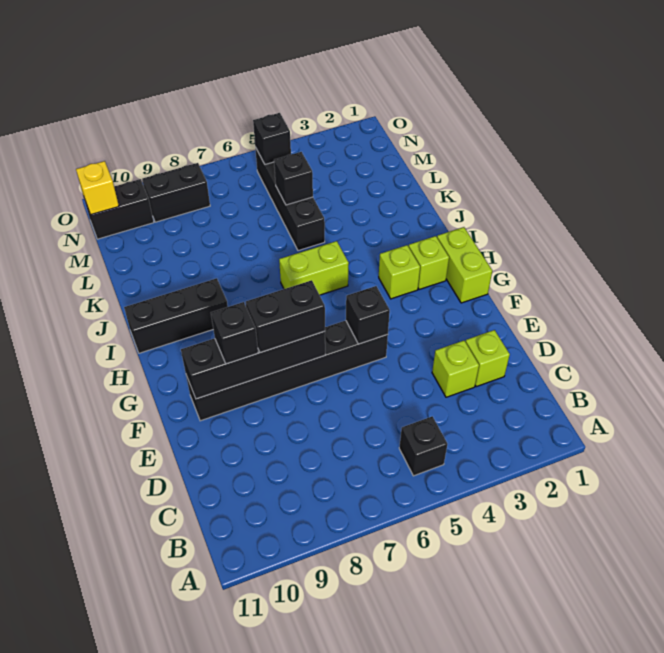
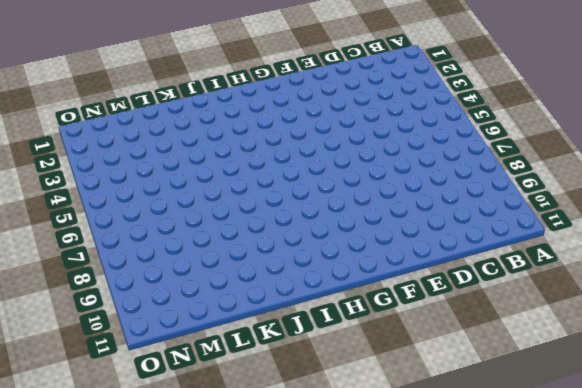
none -> black brick B5 level 1
none -> lime brick D2 level 1
none -> lime brick D3 level 1

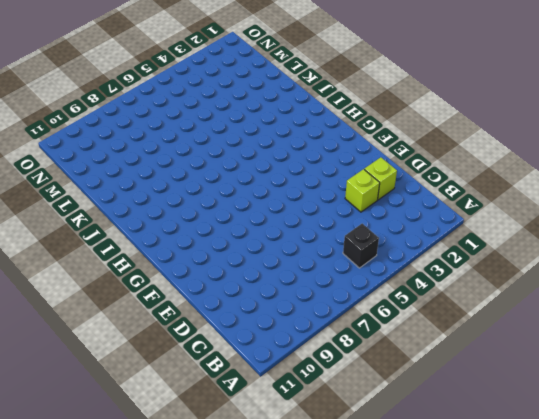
none -> black brick F5:F10 level 1
none -> lime brick G1:H1 level 1
none -> lime brick H2 level 1

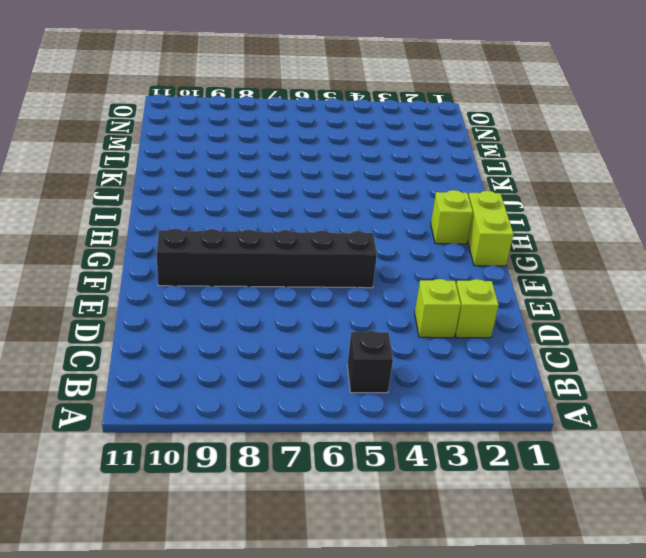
none -> lime brick H3 level 1
none -> lime brick I5:I6 level 1
none -> black brick I9:I11 level 1

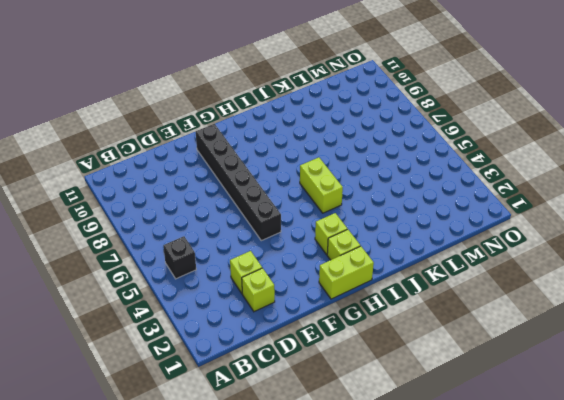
none -> black brick I9:I11 level 1
none -> black brick K5:N5 level 1
none -> black brick N8:N9 level 1

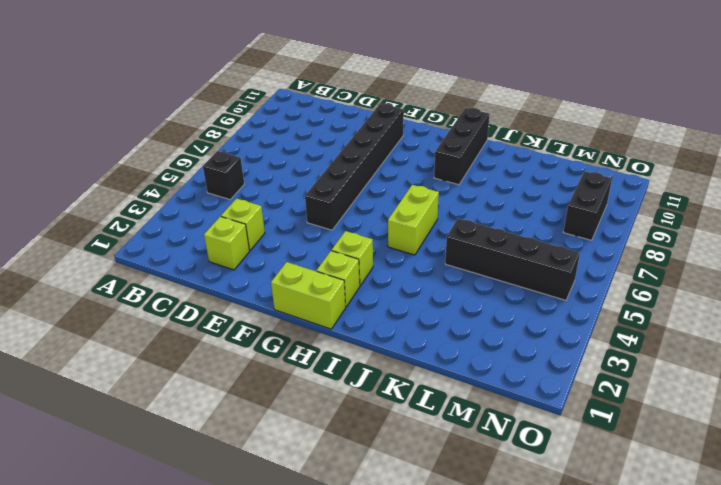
none -> black brick N10:N11 level 1
none -> black brick F5 level 2
none -> black brick F7:F10 level 2

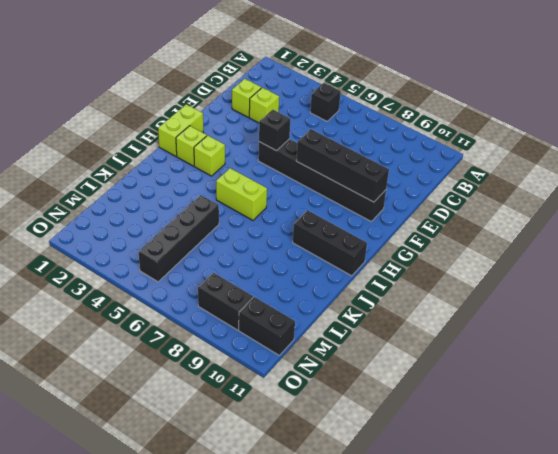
none -> black brick L5 level 2
none -> black brick N5 level 2
none -> yellow brick N11 level 2

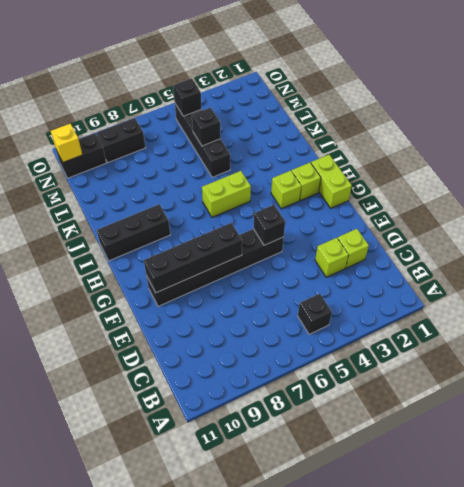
none -> black brick F7:F8 level 3
none -> black brick F9 level 3

